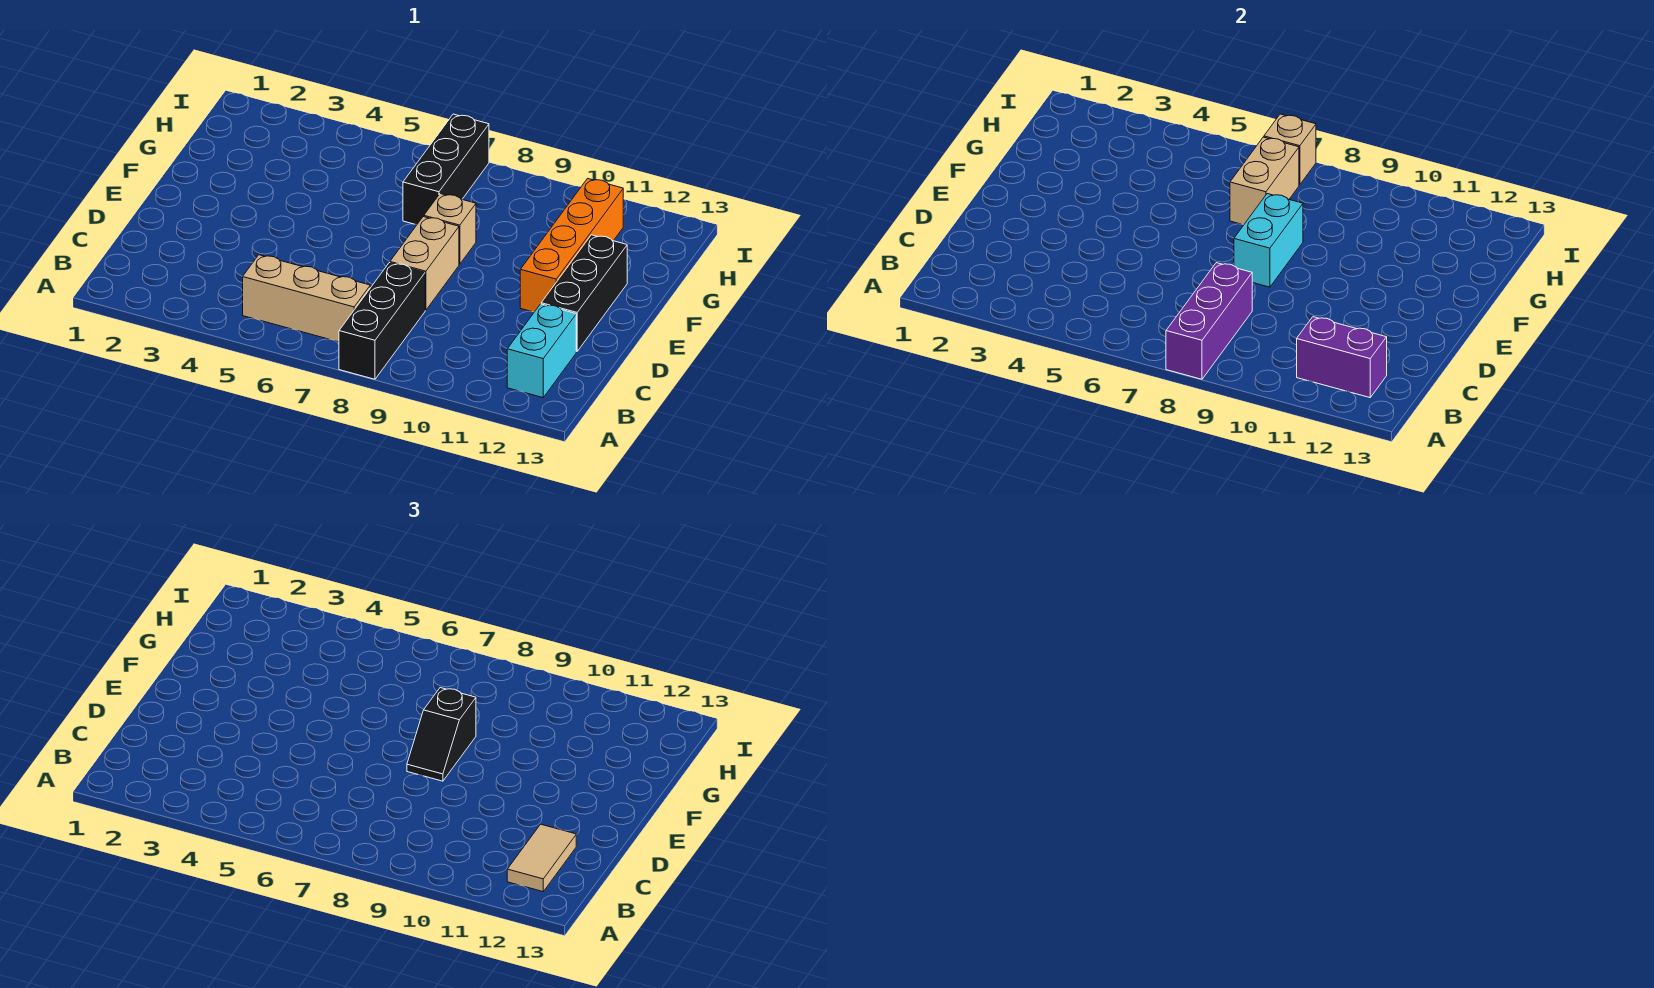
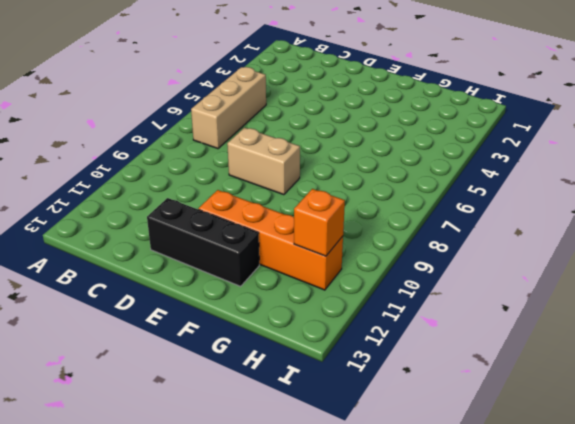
orange brick H11 level 2 -> none
none -> black brick A8:C8 level 1
none -> cyan brick B12:C12 level 1
none -> tan brick F8 level 1

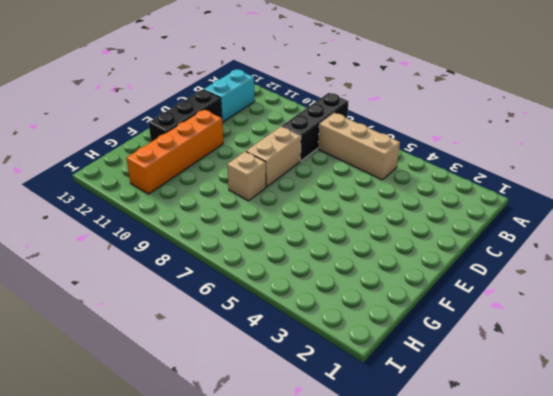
none -> black brick G7:I7 level 1
none -> purple brick A8:C8 level 2
none -> purple brick B11:B12 level 2

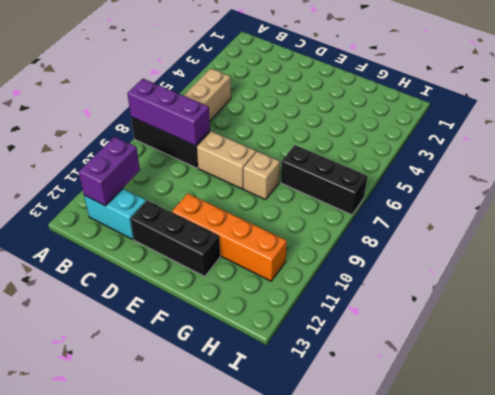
none -> cyan brick E8:F8 level 2
none -> tan brick G7:H7 level 2
none -> tan brick I7 level 2

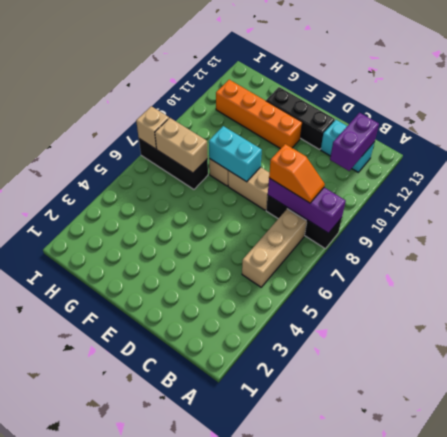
orange slope B8:C8 level 3 top C -> none
none -> tan tile B12:C12 level 3
none -> black slope E8:F8 level 3 top F

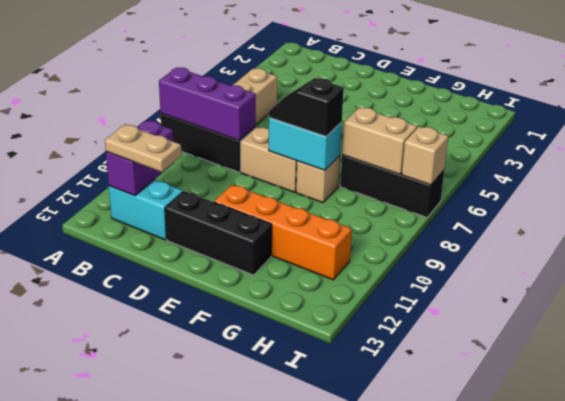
tan plate B12:C12 level 3 -> tan tile B12:C12 level 3

